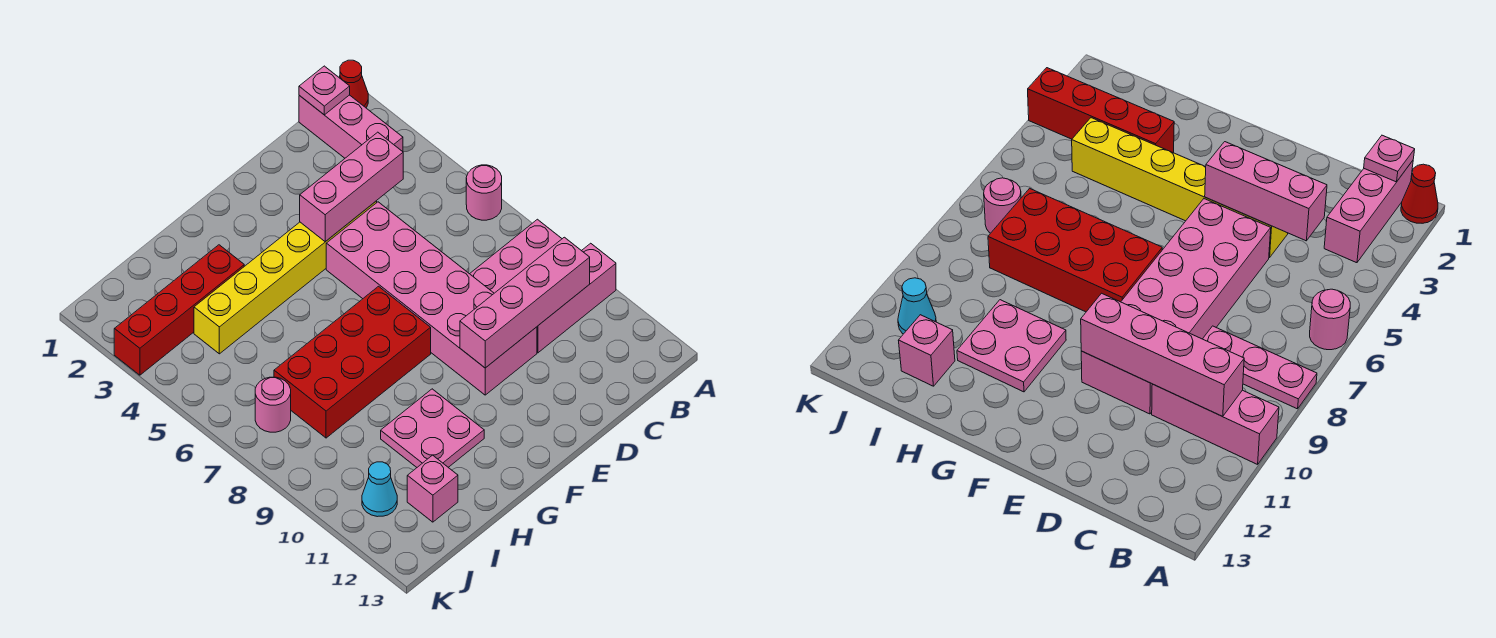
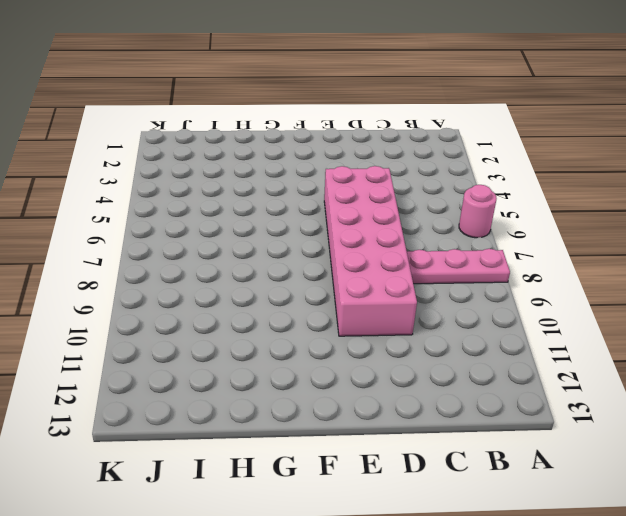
none -> red cone A1 level 1
none -> pink brick A10:C10 level 1
none -> pink brick B1:B3 level 1

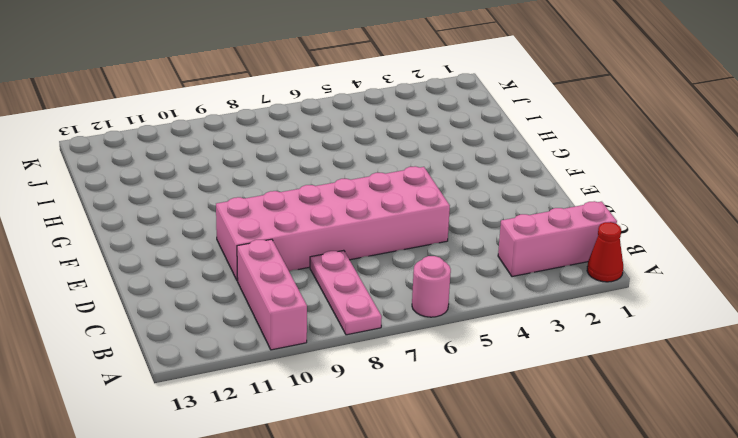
none -> yellow brick D4:I4 level 1
none -> red brick F7:I8 level 1
none -> pink plate G10:H11 level 1

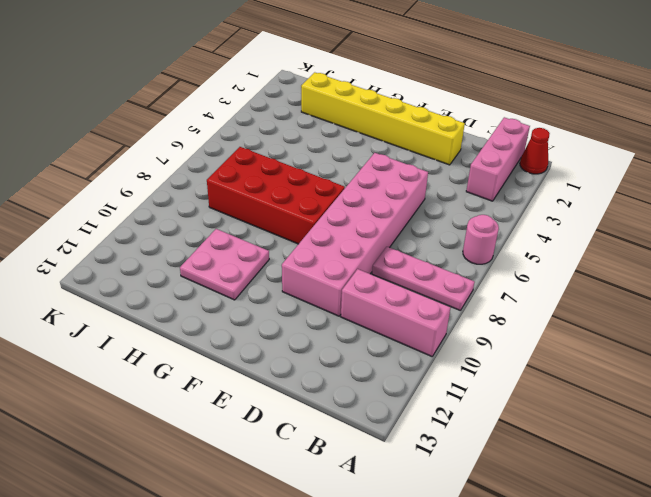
yellow brick D2:I2 level 1 -> yellow brick D4:I4 level 1
none -> red brick H3:K3 level 1
none -> pink brick I12 level 1
none -> pink round brick J7 level 1

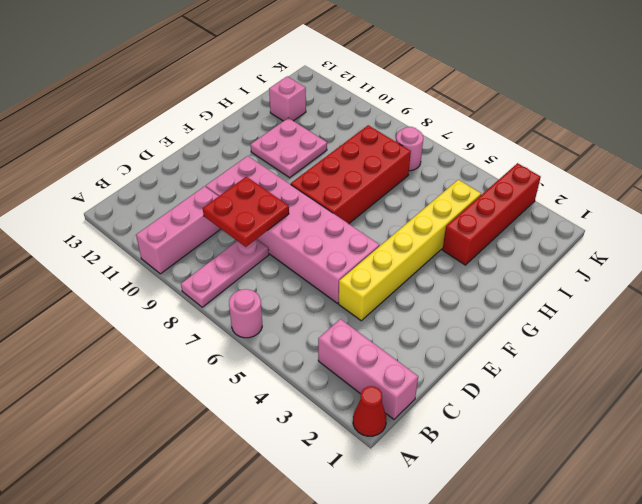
red plate C8:D9 level 2 -> none
none -> cyan cone J11 level 1
none -> pink plate B1 level 2
none -> pink brick B10:E10 level 2

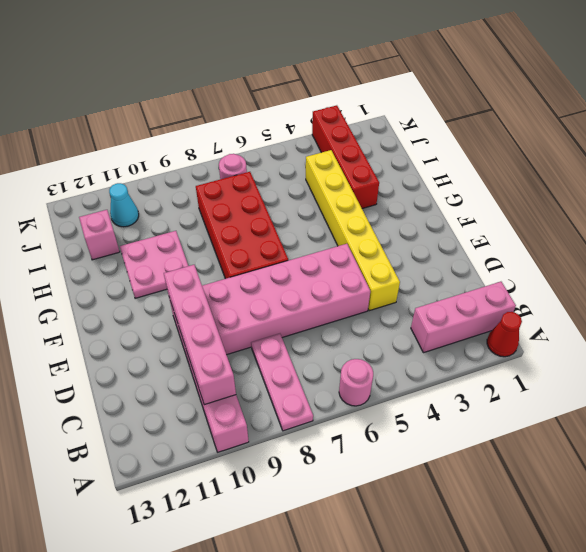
none -> pink plate B1 level 2
none -> pink brick C4:E4 level 2

